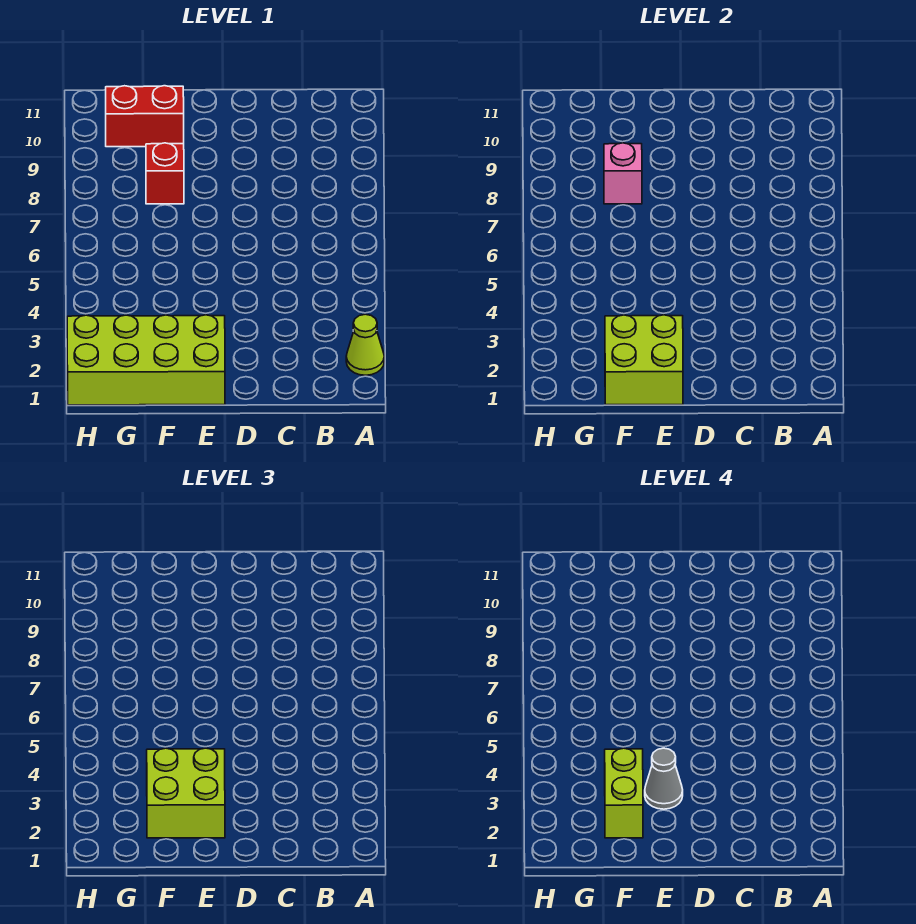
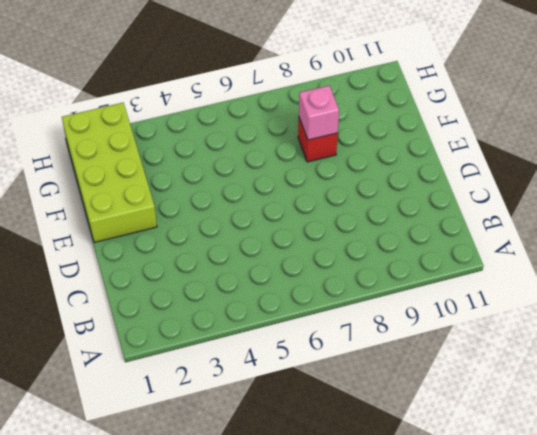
none -> lime cone A2 level 1
none -> red brick F10:G10 level 1

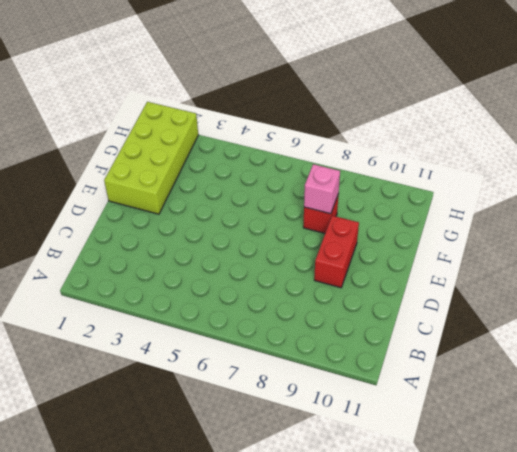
red brick D9:E9 level 1 -> red brick F10:G10 level 1
none -> lime cone A2 level 1
none -> lime brick E1:F2 level 2

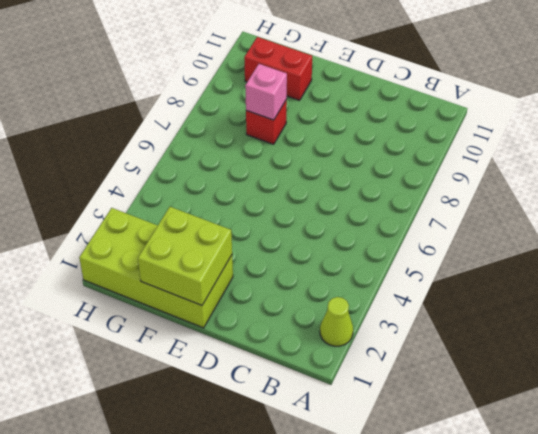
none -> lime brick E2:F3 level 3
none -> grey cone E3 level 4

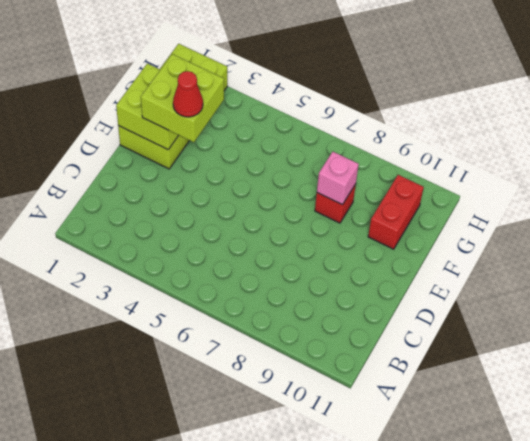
red cone E3 level 4 -> grey cone E3 level 4
none -> lime cone A2 level 1
none -> lime brick F2:F3 level 4

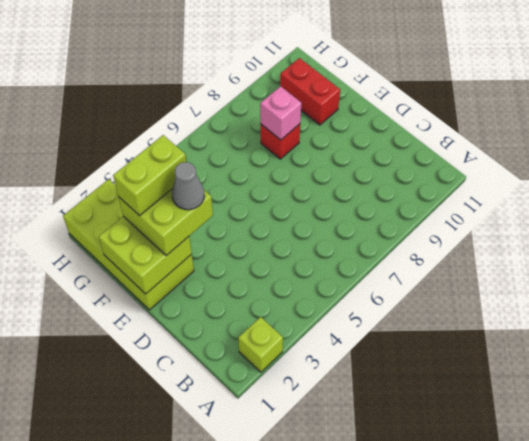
lime brick A2 level 1 -> lime cone A2 level 1

